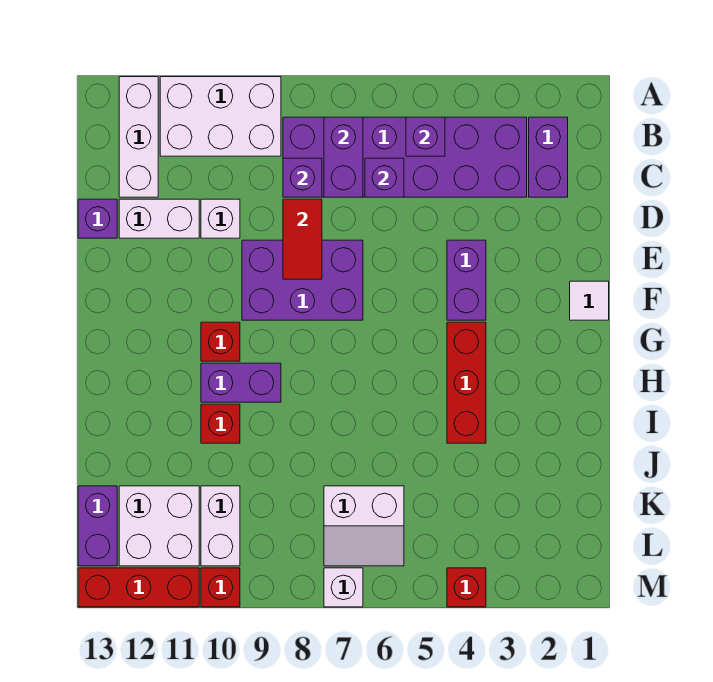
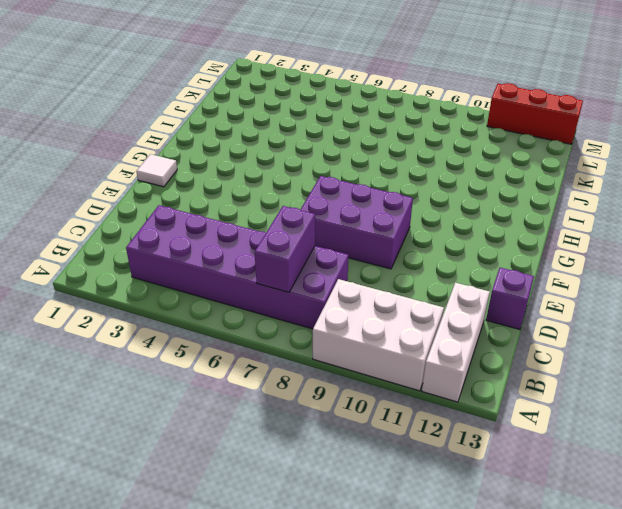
none -> purple brick B2:C2 level 1
none -> white brick D10 level 1
none -> white brick D11:D12 level 1

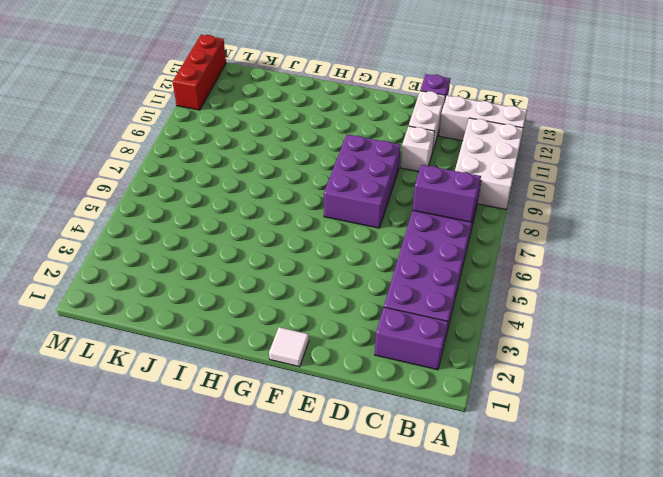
none -> purple brick E4:F4 level 1
none -> red brick G4:I4 level 1
none -> red brick G10 level 1

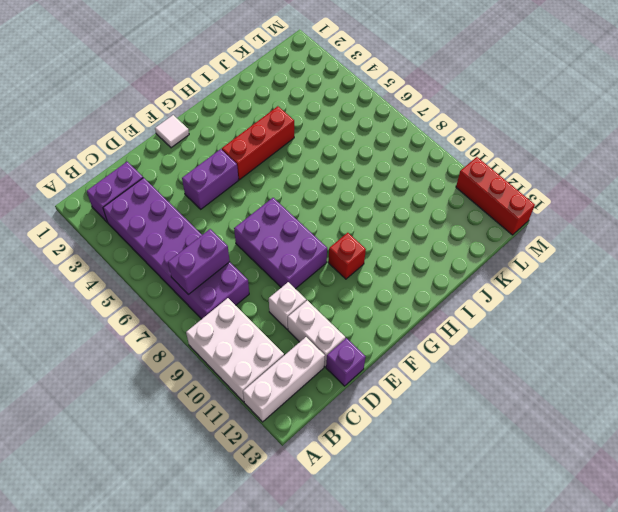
none -> purple brick H9:H10 level 1
none -> red brick I10 level 1
none -> white slope K6:L7 level 1 top K

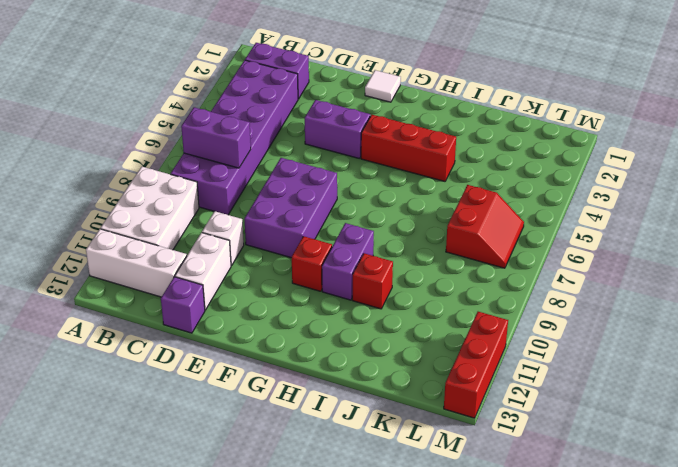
red slope K6:L7 level 1 top K -> white slope K6:L7 level 1 top K
none -> white brick K10:L10 level 1
none -> white brick K11:L12 level 1
none -> purple brick K13:L13 level 1

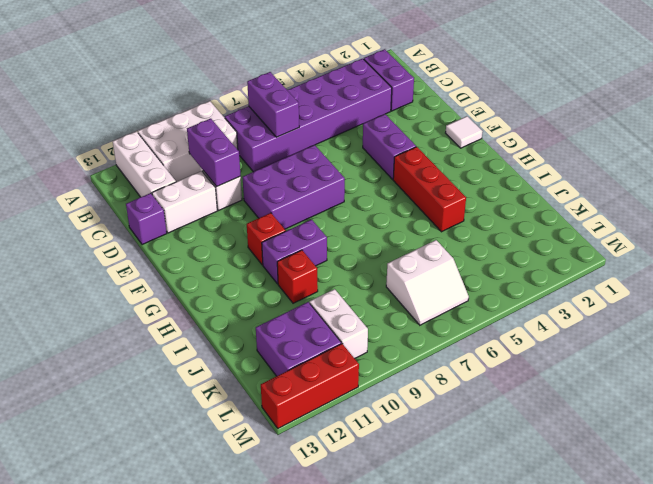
purple brick C10:D10 level 2 -> purple brick K13:L13 level 1
purple brick K11:L12 level 1 -> white brick K11:L12 level 1
none -> red brick M4 level 1
none -> white brick M7 level 1
none -> red brick M10 level 1

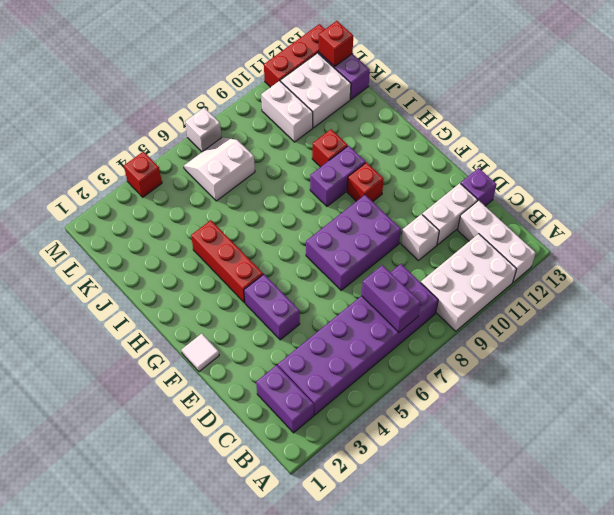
red brick L13 level 2 -> red brick M10 level 1
none -> purple brick B5 level 2
none -> purple brick C6 level 2
none -> purple brick C8 level 2

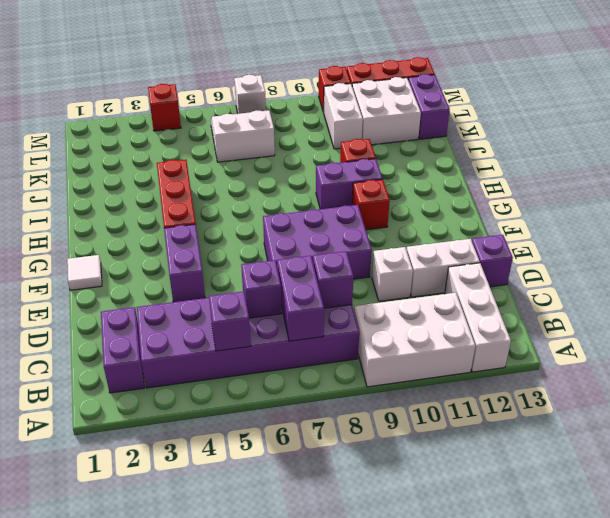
none -> red tile D8:E8 level 2

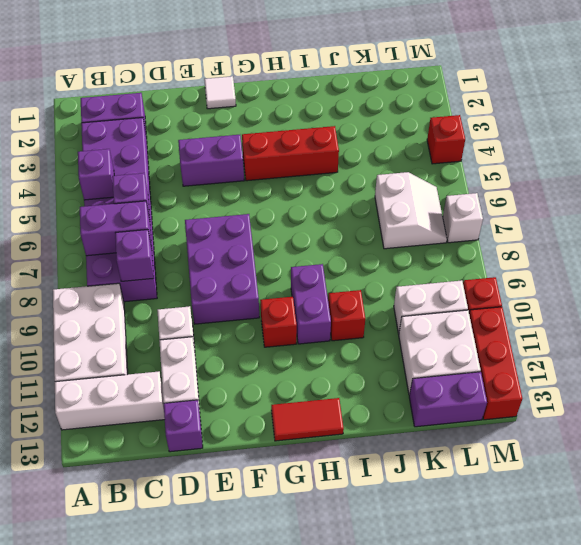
red tile G13:H13 level 1 -> red tile D8:E8 level 2

